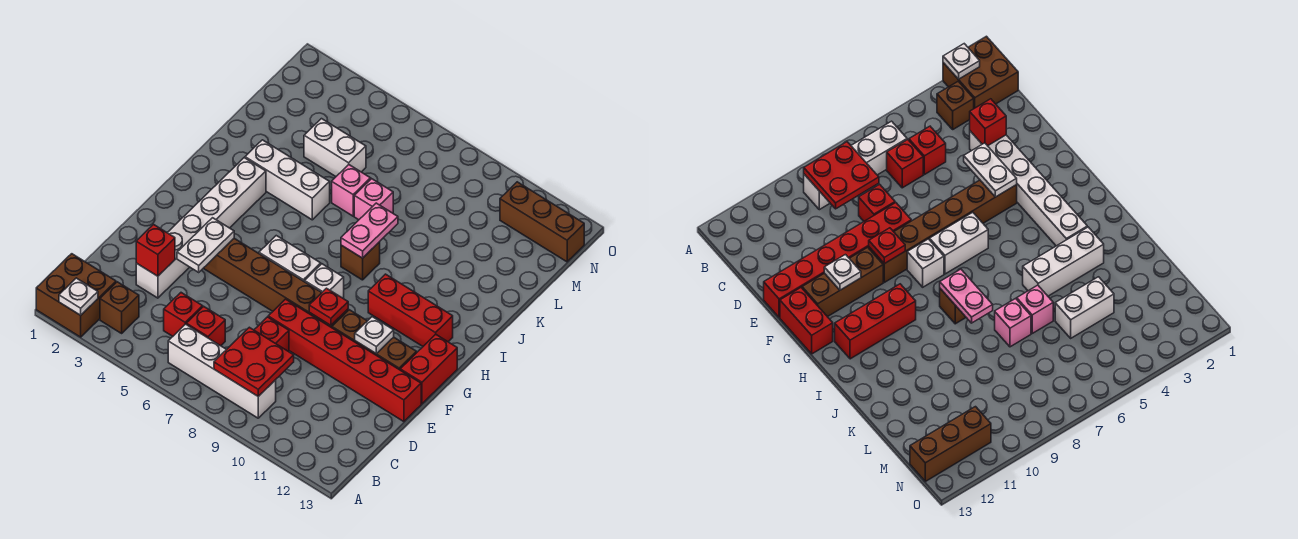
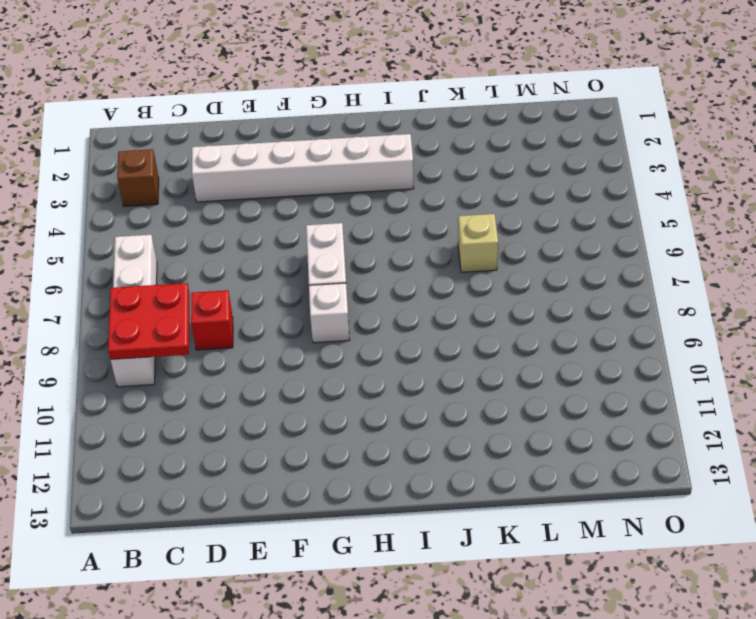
tan brick K6 level 1 -> pink brick K6 level 1
none -> brown brick A1:B2 level 1
none -> red brick C5 level 1
none -> red brick C6 level 1

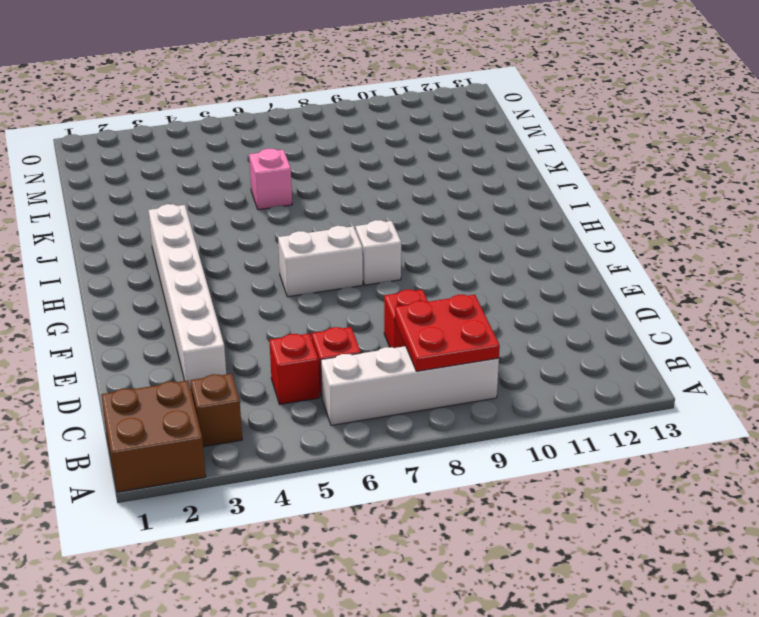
none -> red brick E8:E13 level 1
none -> brown brick F4:F9 level 1
none -> brown brick F10:F12 level 1

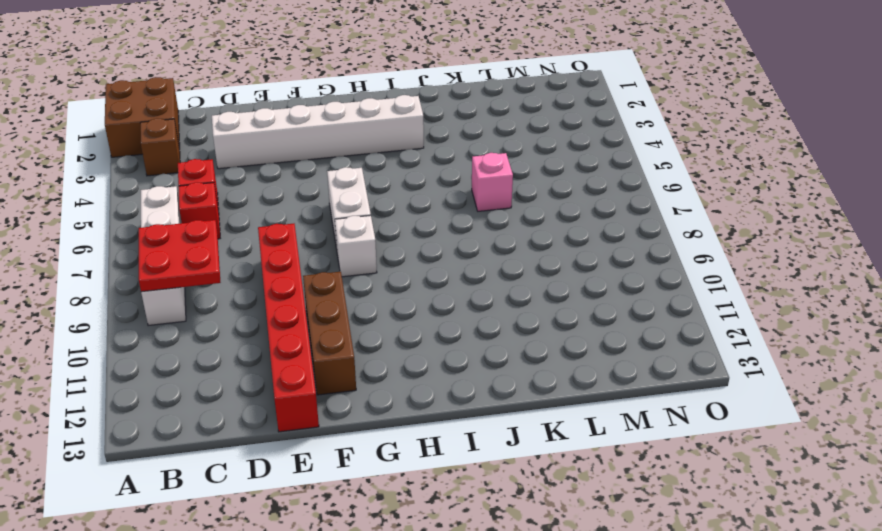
none -> red brick D8 level 1
none -> brown brick F4:F9 level 1
none -> red brick F13:G13 level 1

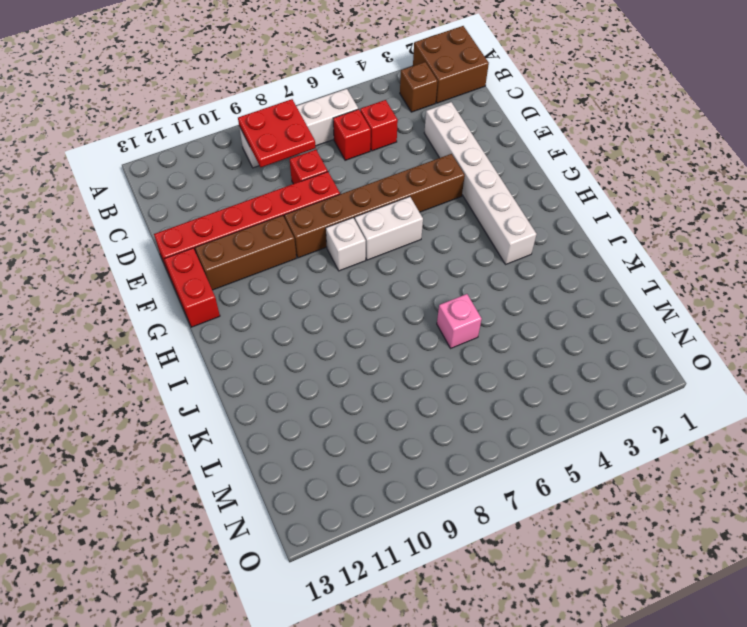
none -> red brick H10:H12 level 1
none -> brown brick I8 level 1
none -> white brick J3:J5 level 1

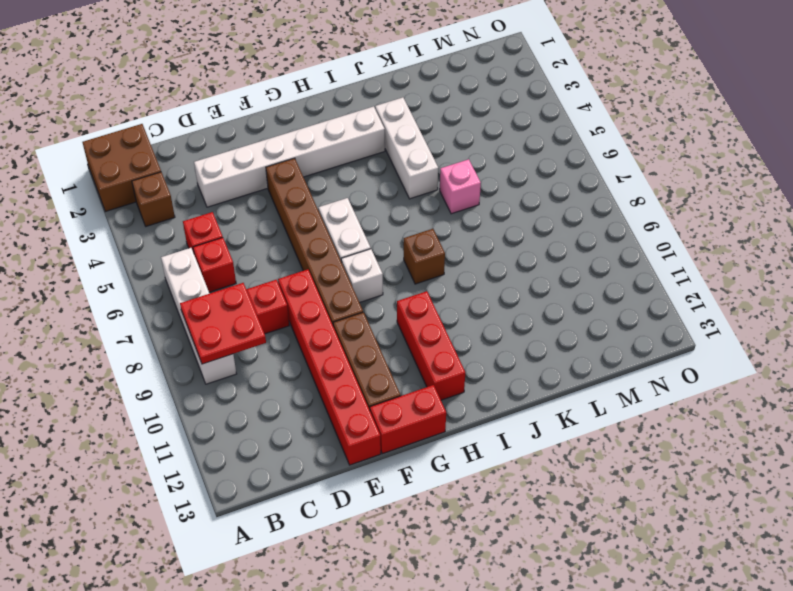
none -> pink brick K7 level 1
none -> white brick L4:L5 level 1
none -> brown brick N11:N13 level 1

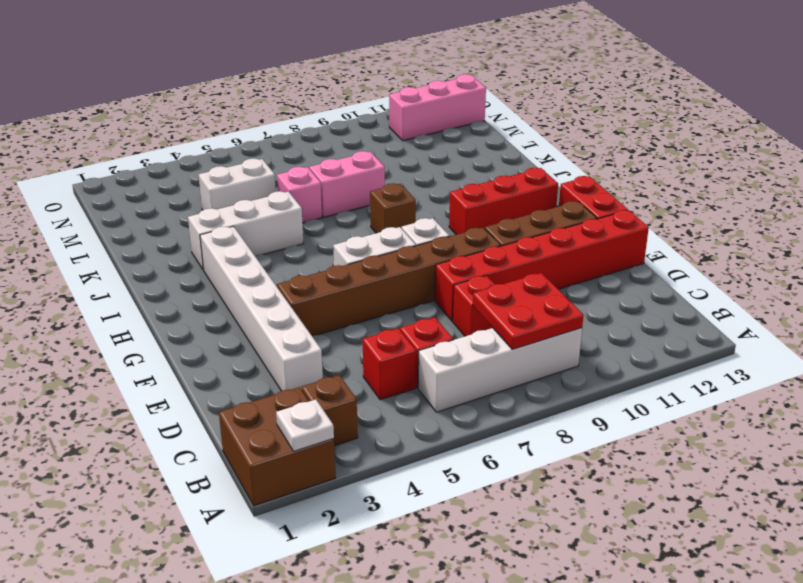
pink brick K7:K8 level 1 -> pink brick K7 level 1
pink brick N11:N13 level 1 -> brown brick N11:N13 level 1
none -> red brick D3 level 2
none -> white plate E4:F4 level 2
none -> red plate F9 level 2

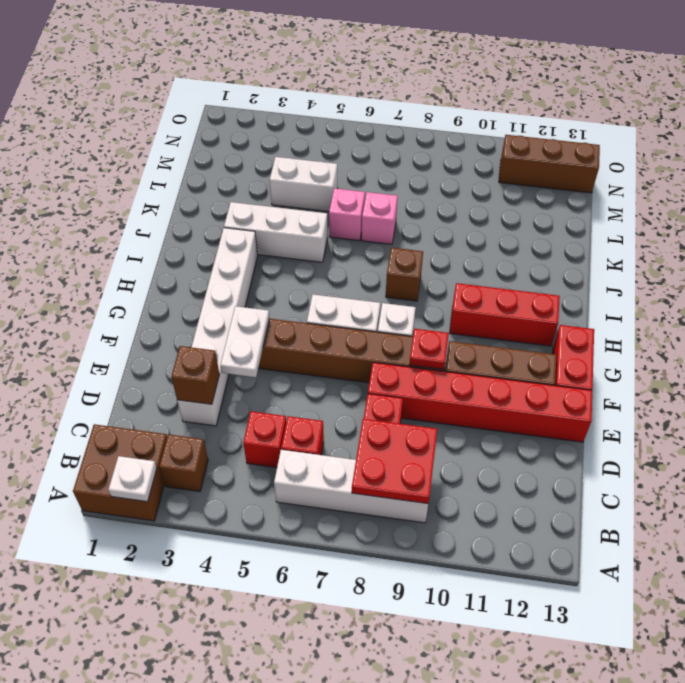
brown brick D3 level 2 -> red brick D3 level 2
none -> white plate F11 level 2
none -> pink plate I8:J8 level 2

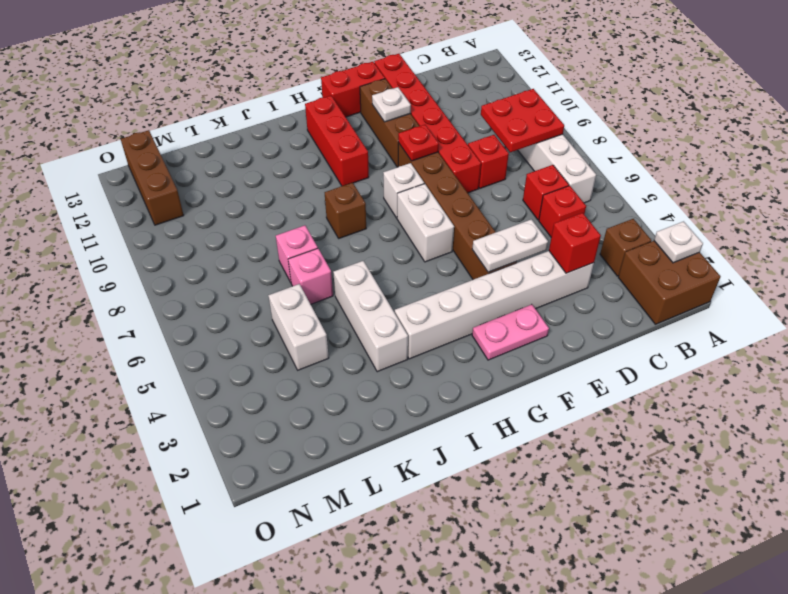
pink plate F2:G2 level 1 -> pink plate I8:J8 level 2

